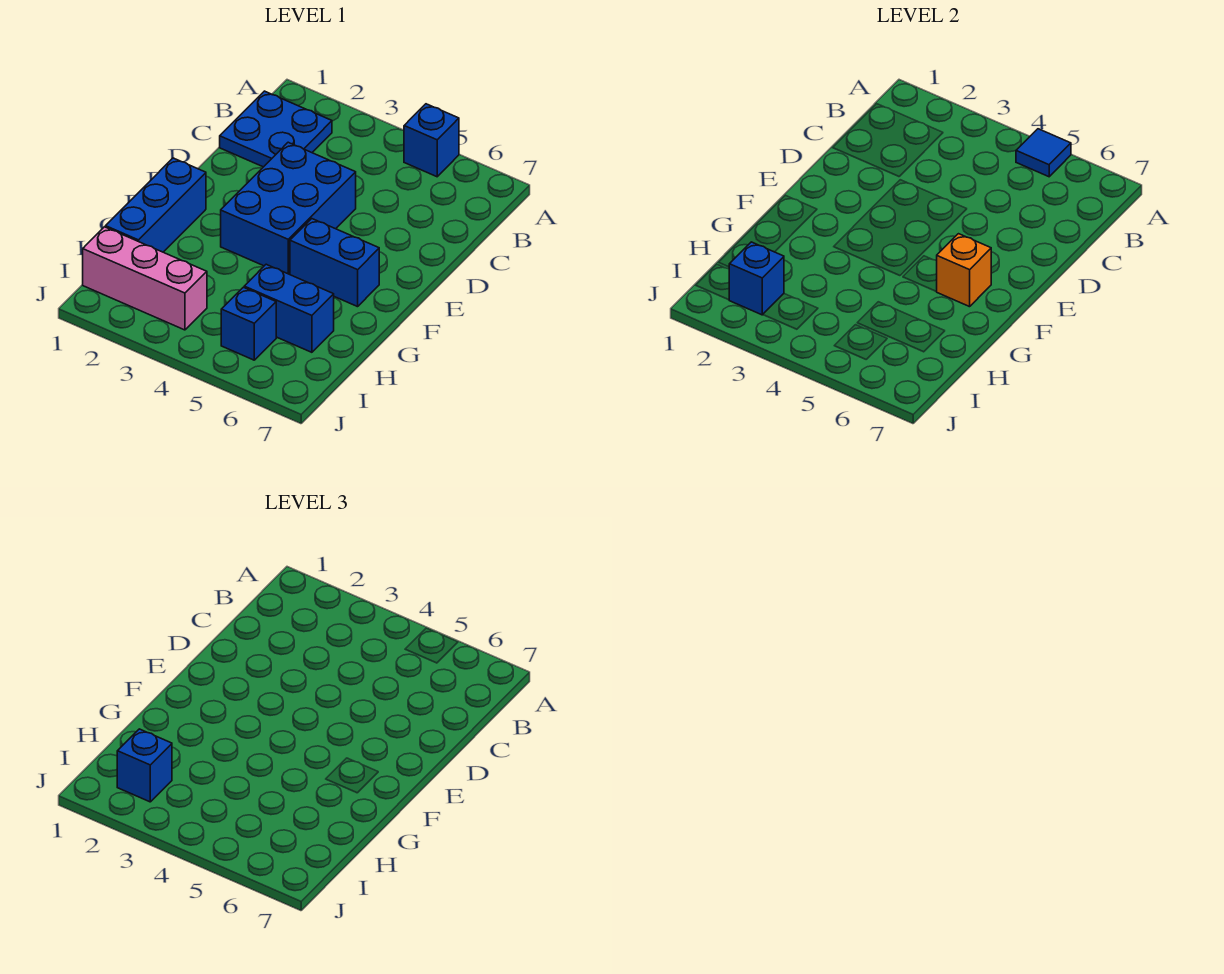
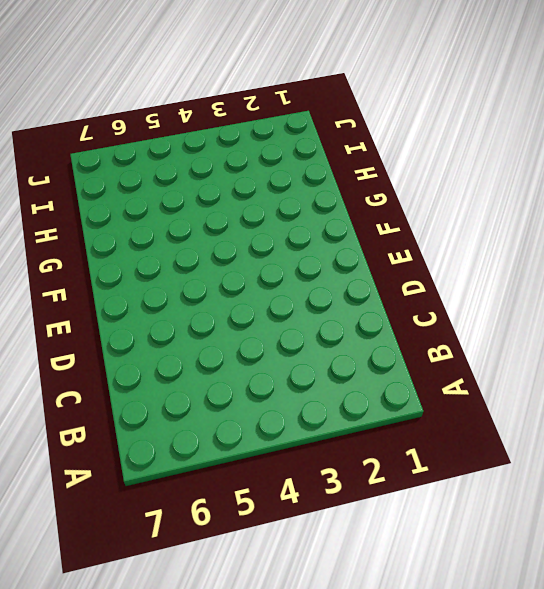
none -> blue brick A5 level 1
none -> blue plate B1:C2 level 1
none -> blue brick D3:F4 level 1

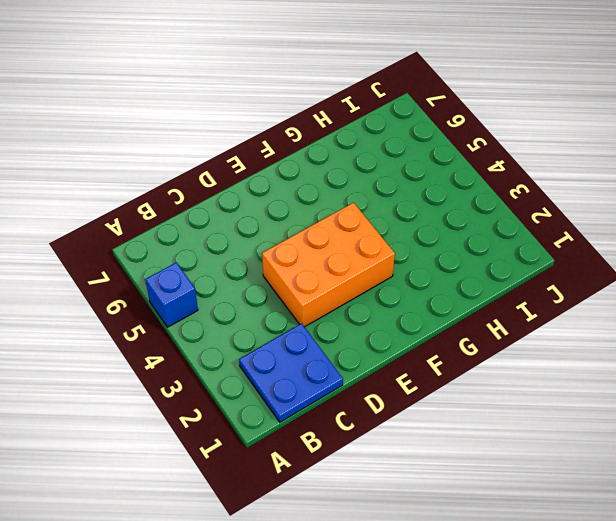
orange brick D3:F4 level 1 -> blue brick D3:F4 level 1
none -> blue brick F1:H1 level 1
none -> blue brick F5:F6 level 1
none -> blue brick H5:H6 level 1

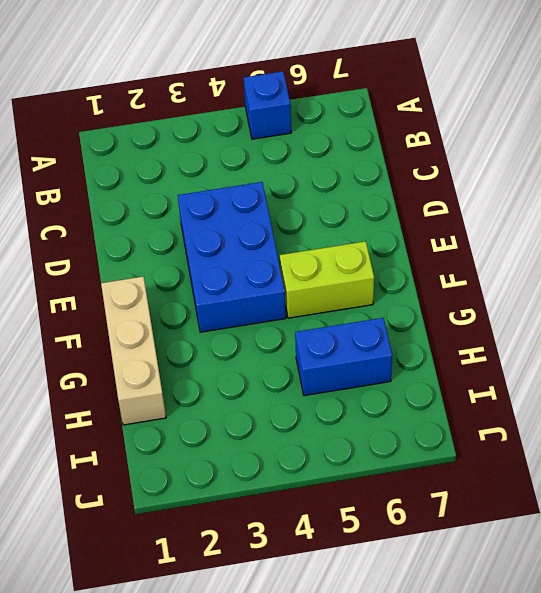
tan brick F1:H1 level 1 -> blue brick F1:H1 level 1
lime brick F5:F6 level 1 -> blue brick F5:F6 level 1
none -> blue plate B1:C2 level 1
none -> pink brick I1:I3 level 1
none -> blue brick I5 level 1

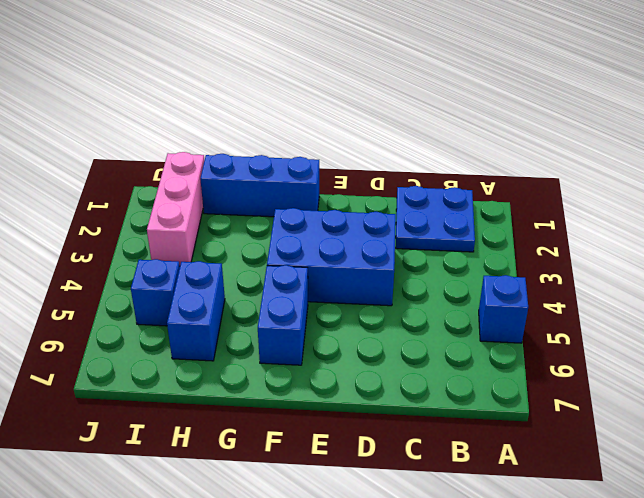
none -> blue tile A5 level 2
none -> orange brick F6 level 2
none -> blue brick I2 level 2

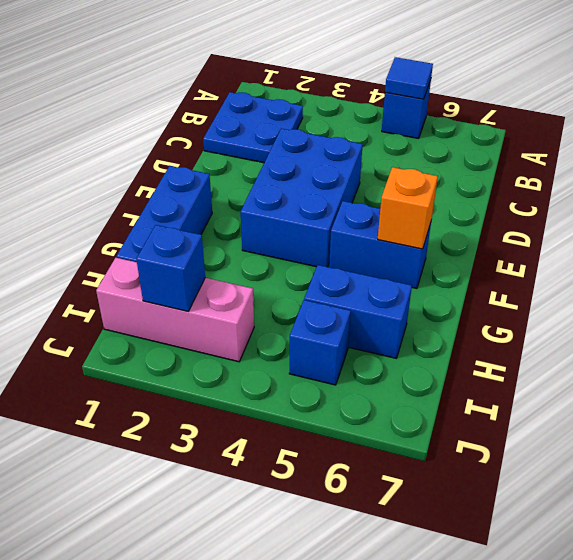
none -> blue brick I2 level 3

